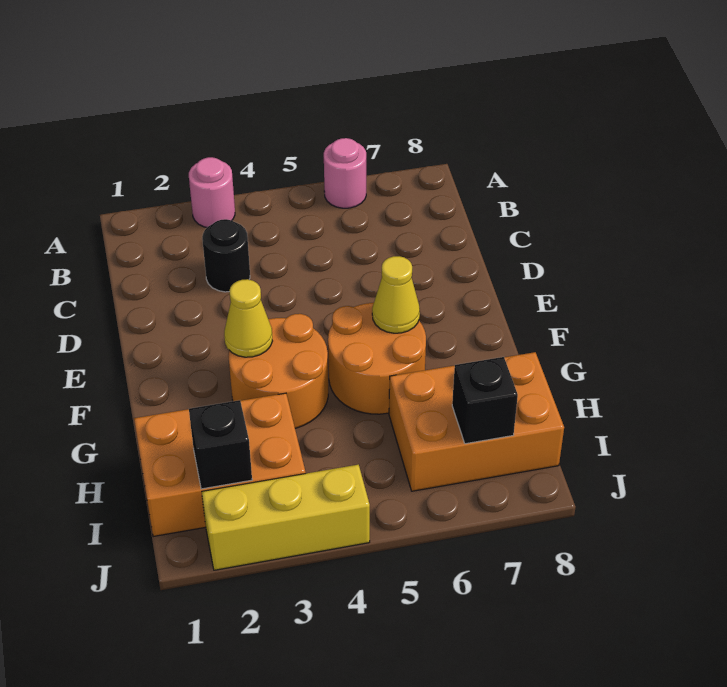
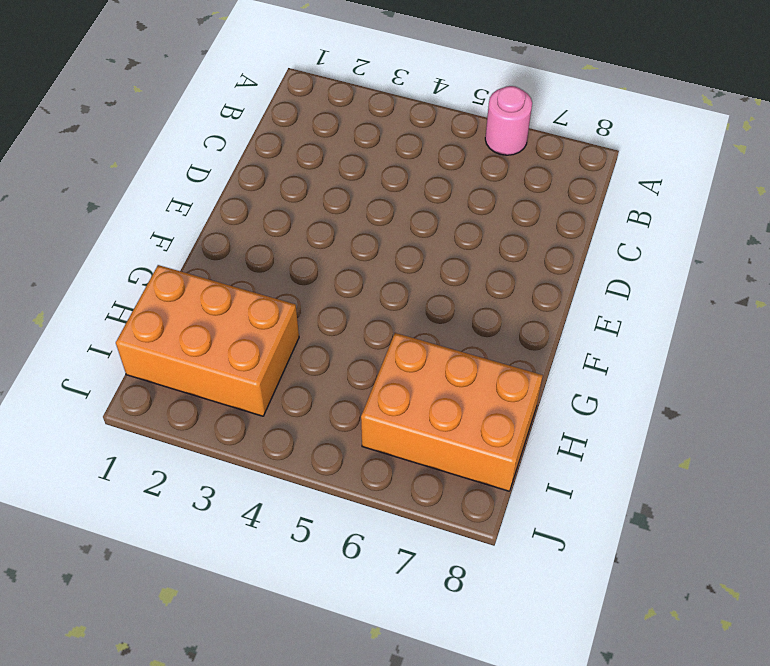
none -> pink round brick A3 level 1
none -> black round brick C3 level 1
none -> orange round brick F3:G4 level 1

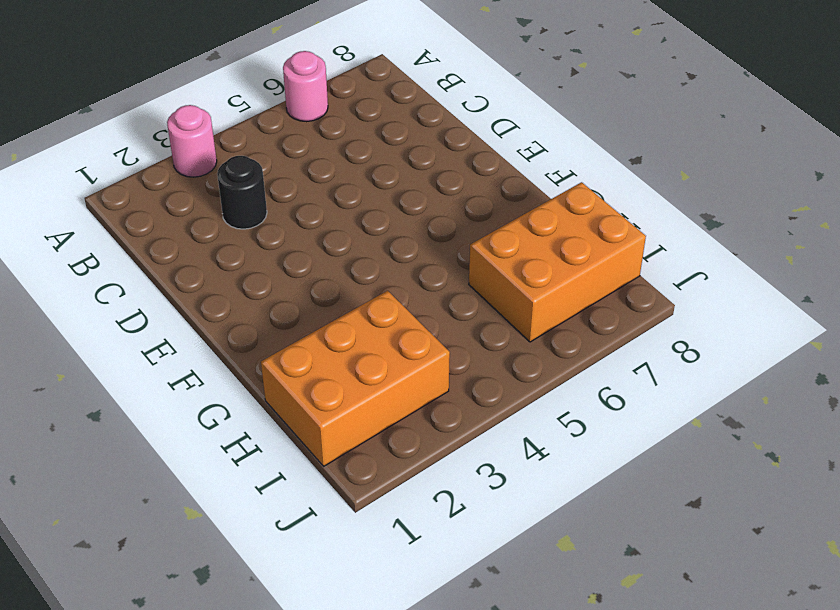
none -> orange round brick F3:G4 level 1
none -> orange round brick F5:G6 level 1
none -> yellow brick J2:J4 level 1

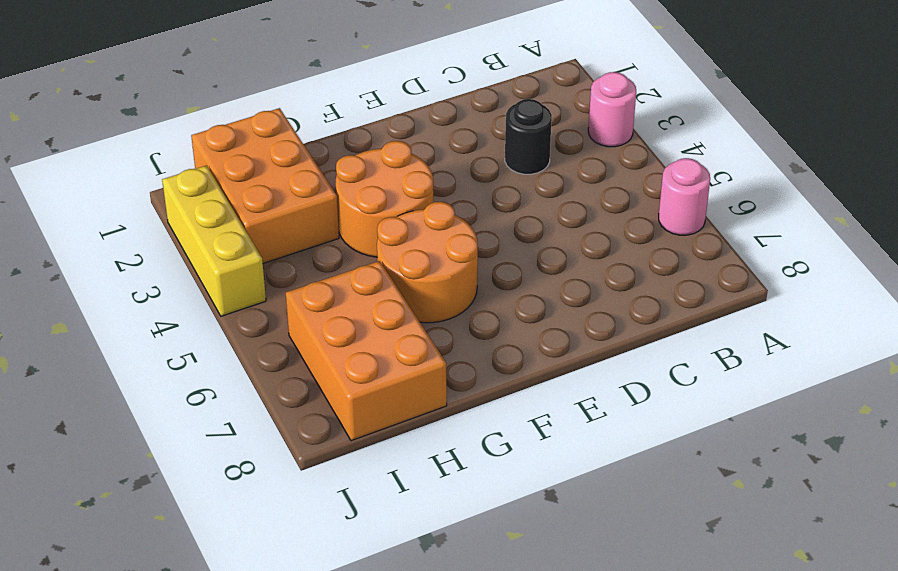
none -> yellow cone F3 level 2
none -> yellow cone F6 level 2
none -> black brick I2 level 2

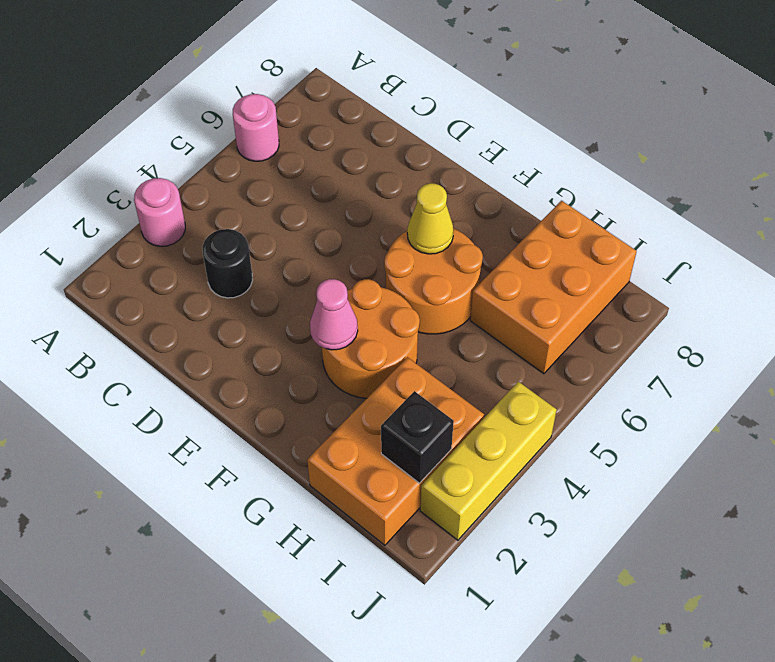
pink cone F3 level 2 -> yellow cone F3 level 2
none -> black brick I7 level 2

